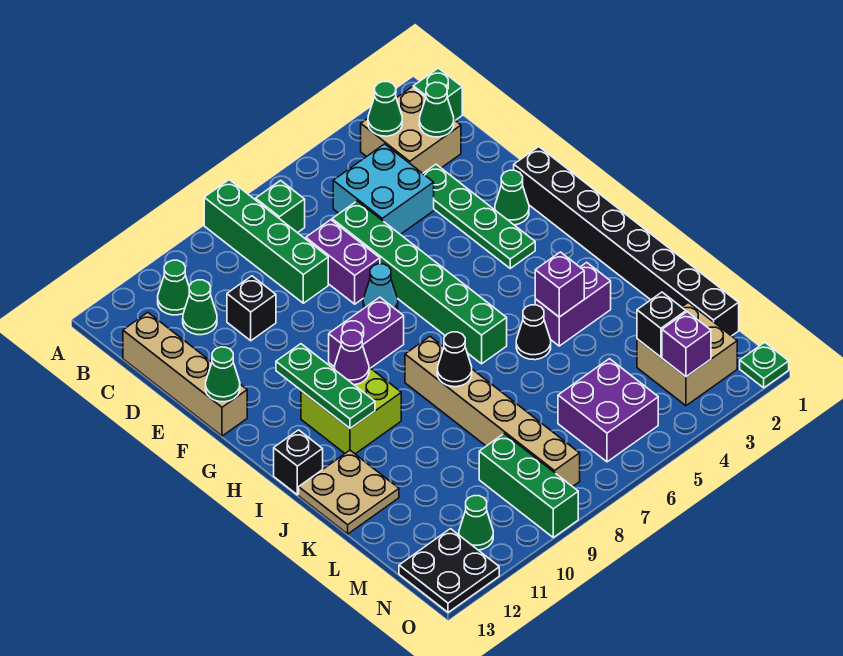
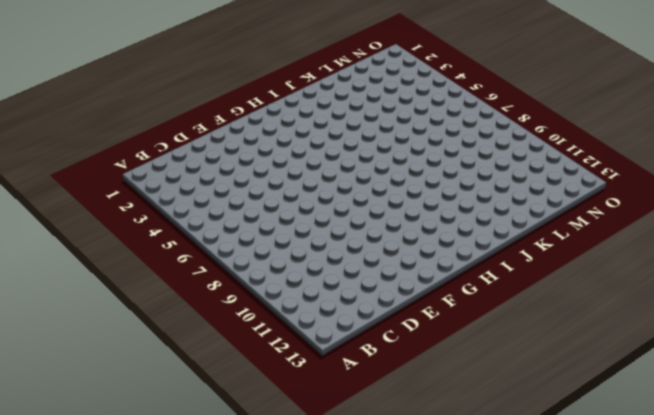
none -> green brick A8:D8 level 1
none -> green brick B1 level 1
none -> tan brick B2:C3 level 1
none -> green brick B7 level 1

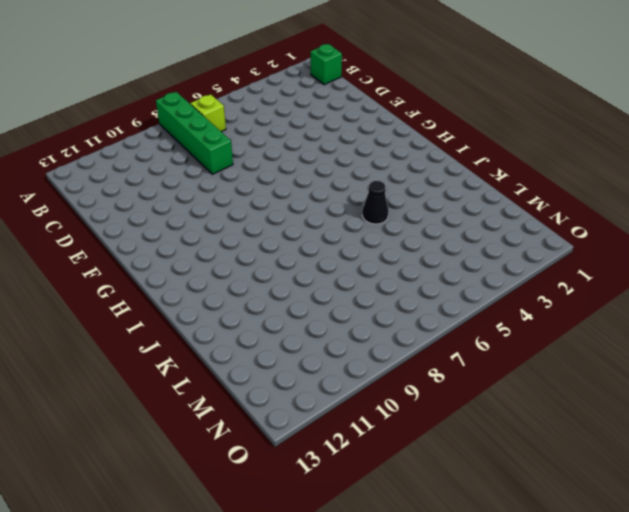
lime brick B7 level 1 -> green brick B7 level 1
none -> tan brick B2:C3 level 1
none -> green cone B11 level 1
none -> cyan brick C4:D5 level 1
none -> green cone C11 level 1

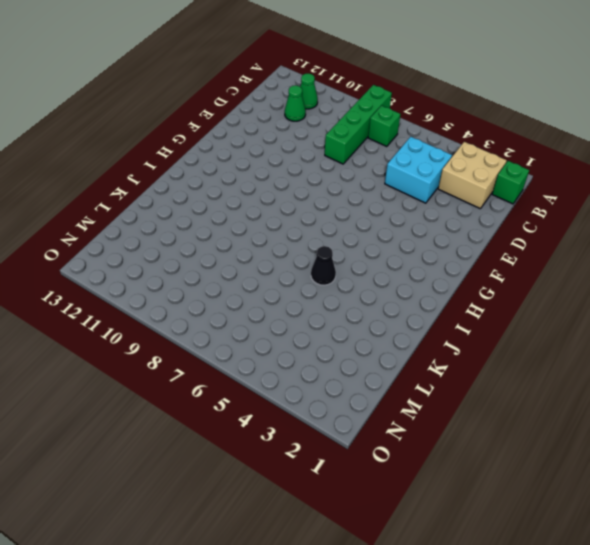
none -> tan brick C13:F13 level 1
none -> green plate D3:G3 level 1
none -> green brick D6:I6 level 1
none -> purple brick D7:E7 level 1

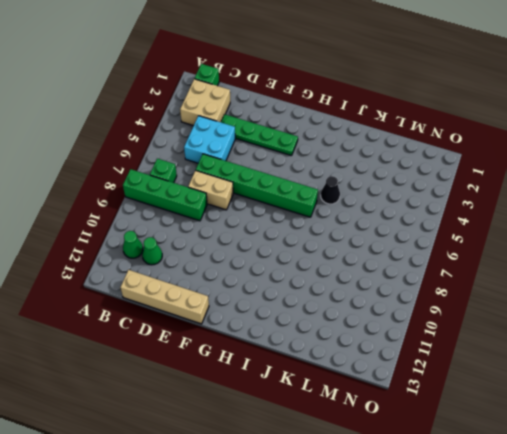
tan brick D7:E7 level 1 -> purple brick D7:E7 level 1
none -> black brick D10 level 1
none -> black brick F1:M1 level 1
none -> green cone F2 level 1
none -> cyan cone F7 level 1

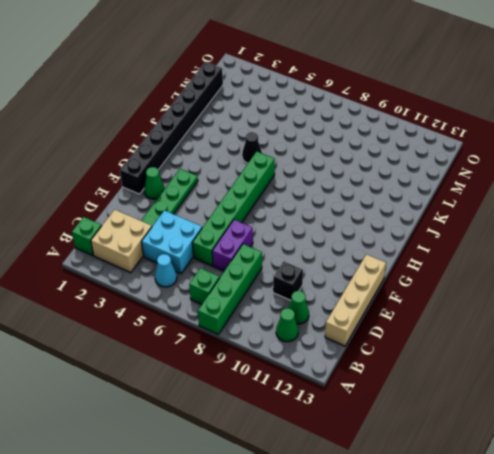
cyan cone B5 level 1 -> cyan cone F7 level 1
none -> purple brick G8:G9 level 1
none -> lime brick H10:I11 level 1
none -> tan brick I8:N8 level 1
none -> black brick I13 level 1

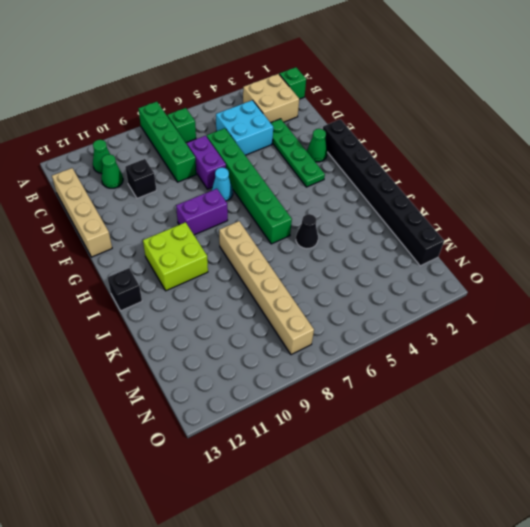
none -> purple brick J3:J4 level 1
none -> tan plate J12:K13 level 1
none -> tan brick M2:N3 level 1
none -> purple brick M5:N6 level 1

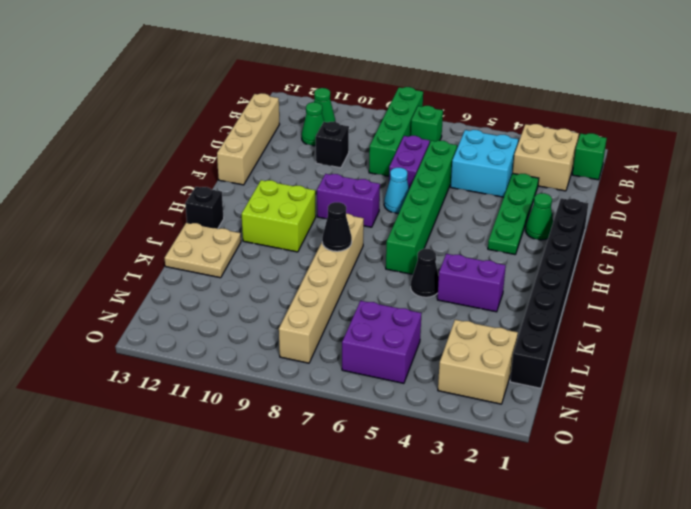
none -> green brick M9:O9 level 1
none -> green cone N11 level 1
none -> black plate N12:O13 level 1
none -> green plate O1 level 1

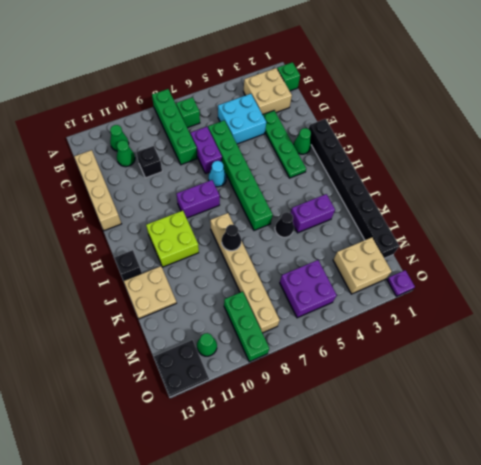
purple plate O1 level 1 -> green plate O1 level 1
none -> green cone B3 level 2
none -> green cone C2 level 2
none -> green cone F13 level 2
none -> green plate G11:I11 level 2

